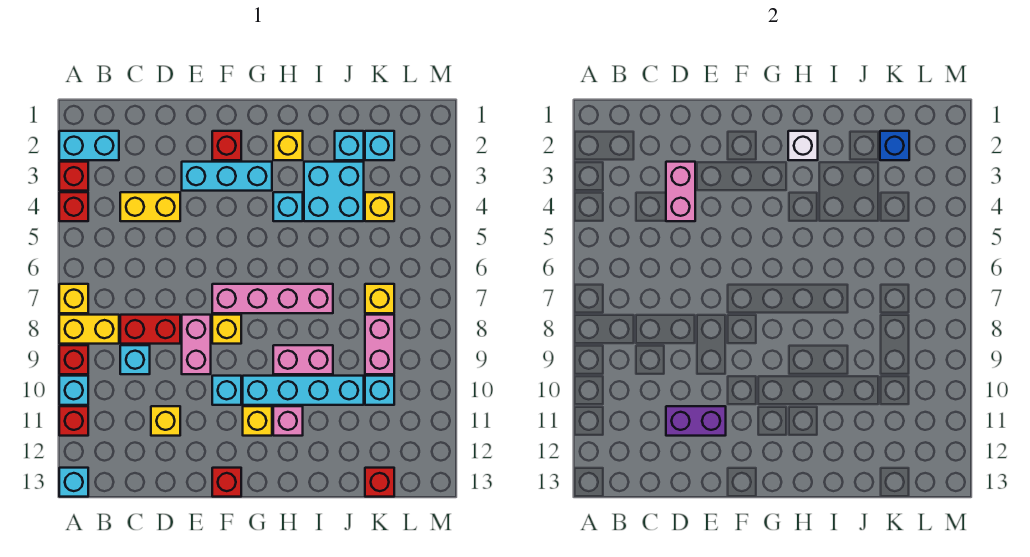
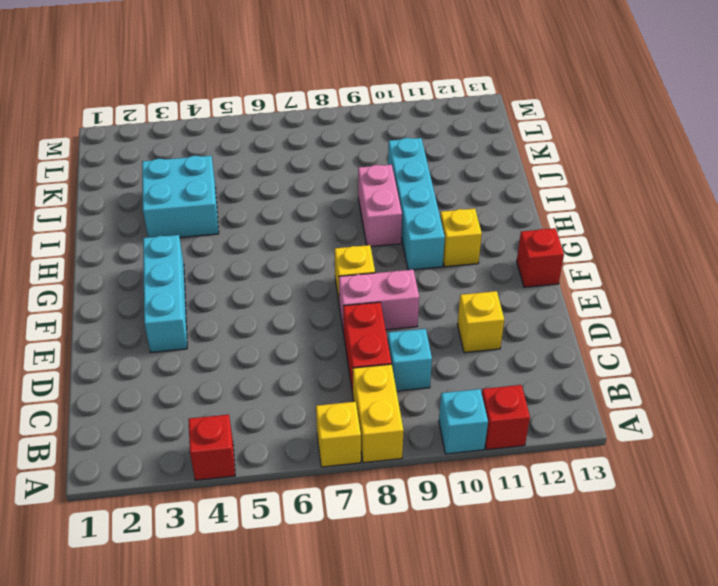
none -> cyan brick A2:B2 level 1
none -> red brick A3 level 1
none -> red brick A9 level 1
none -> cyan brick A13 level 1

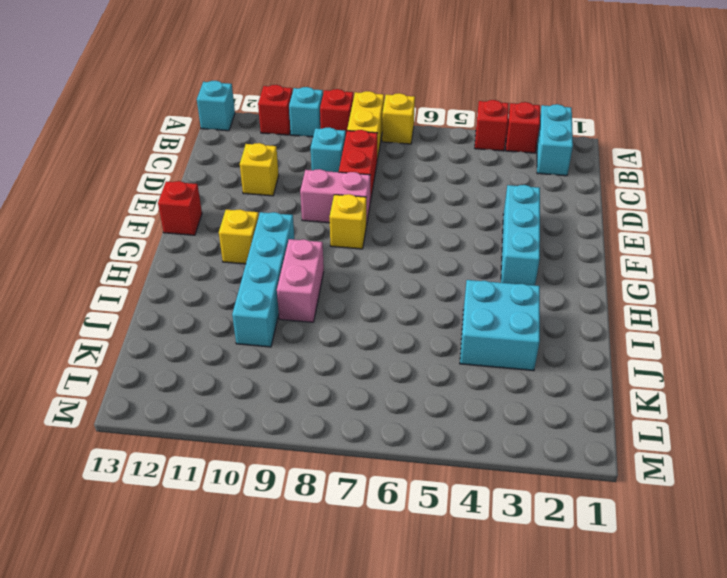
none -> yellow brick C4:D4 level 1
none -> red brick F2 level 1
none -> pink brick F7:I7 level 1
none -> cyan brick F10 level 1

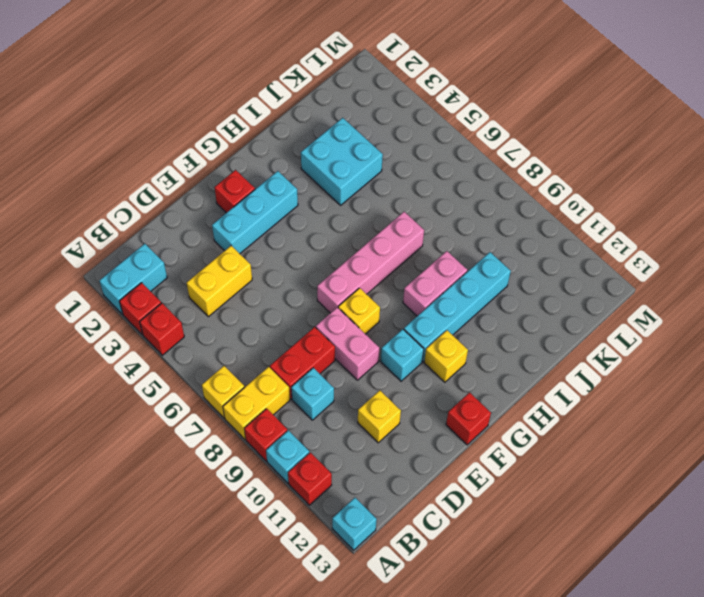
none -> yellow brick H2 level 1
none -> cyan brick H4 level 1
none -> pink brick H11 level 1
none -> cyan brick J2 level 1

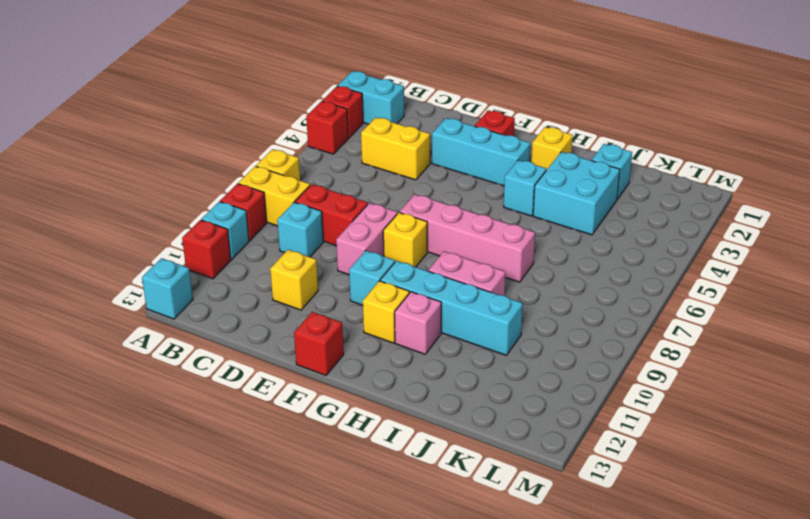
none -> cyan brick K2 level 1
none -> yellow brick K4 level 1
none -> yellow brick K7 level 1
none -> pink brick K8:K9 level 1

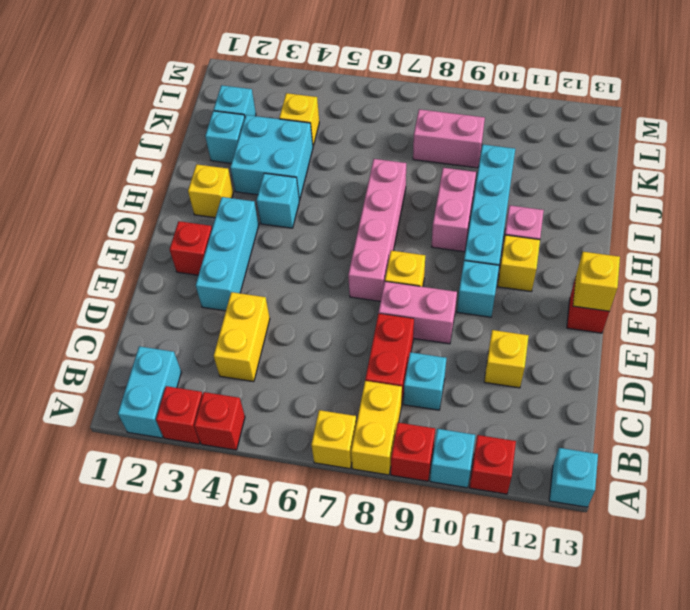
yellow brick F13 level 2 -> yellow brick K7 level 1
none -> cyan brick K10 level 1
none -> red brick K13 level 1
none -> pink brick D3:D4 level 2
none -> purple brick D11:E11 level 2

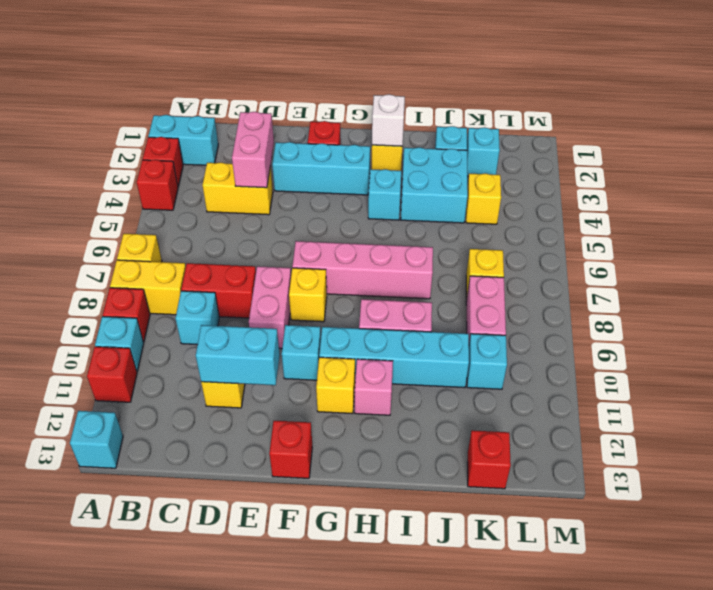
cyan brick D11:E11 level 2 -> purple brick D11:E11 level 2
none -> blue brick K2 level 2

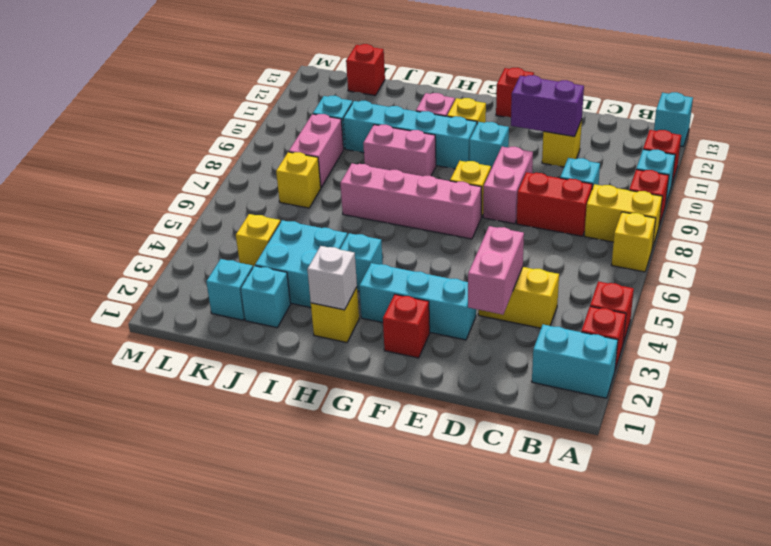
none -> blue brick K2 level 2

